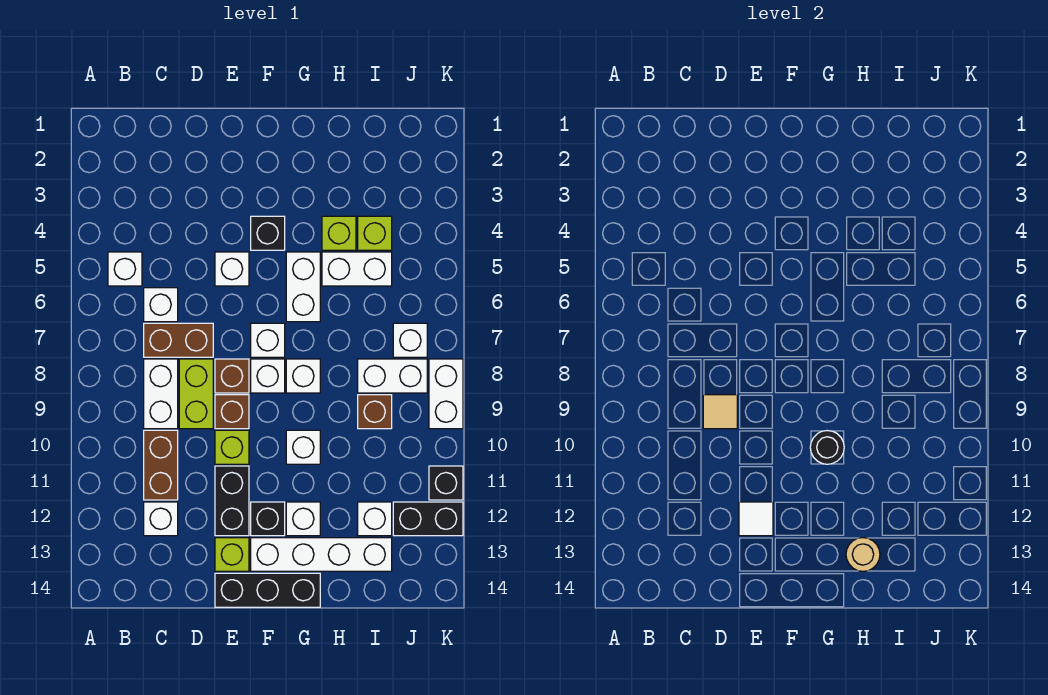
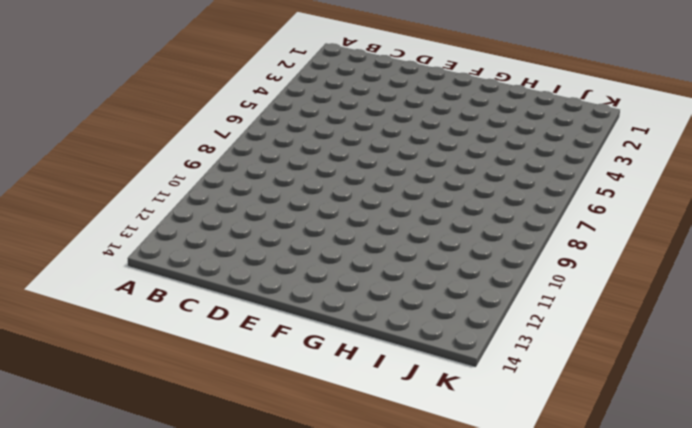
none -> white brick B5 level 1
none -> white brick C6 level 1
none -> brown brick C7:D7 level 1
none -> white brick C8:C9 level 1

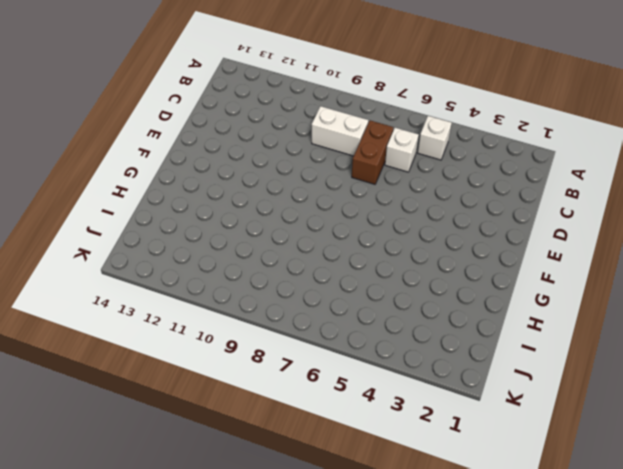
none -> brown brick C10:C11 level 1
none -> white brick C12 level 1
none -> lime brick D8:D9 level 1
none -> white brick E5 level 1

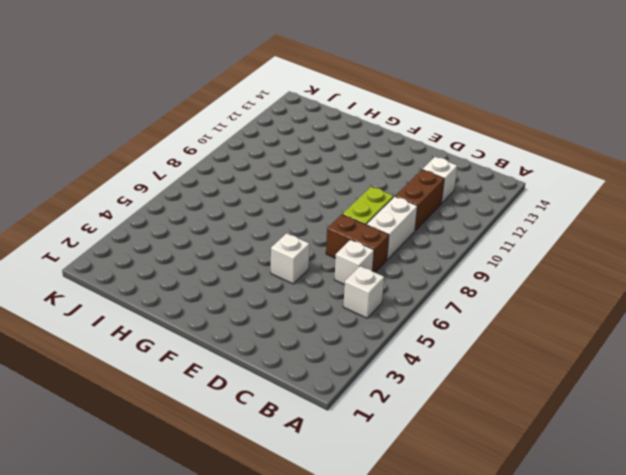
none -> brown brick E8 level 1
none -> brown brick E9 level 1
none -> lime brick E10 level 1
none -> black brick E11:E12 level 1

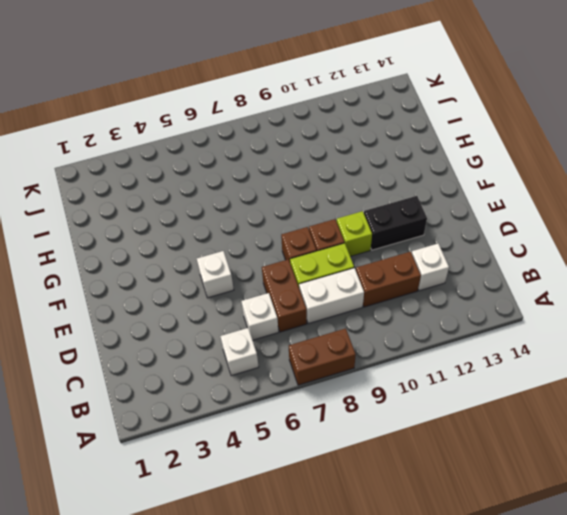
brown brick A7:A8 level 1 -> none
none -> lime brick E13 level 1
none -> black brick E14:G14 level 1
none -> black brick F4 level 1
none -> white brick F7 level 1

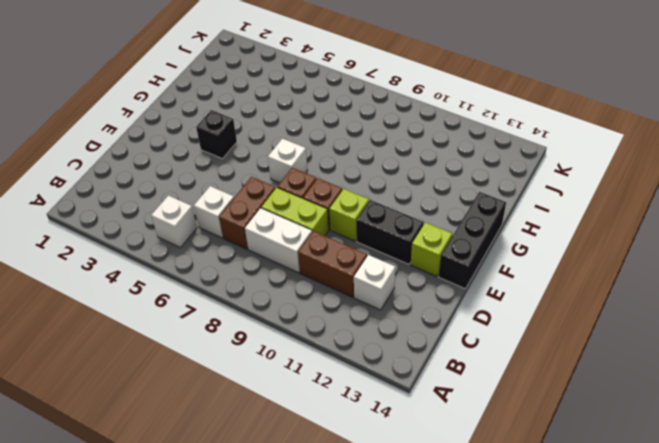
none -> white brick E5 level 1
none -> white brick F8 level 1
none -> black brick F12 level 1
none -> white brick F13:I13 level 1

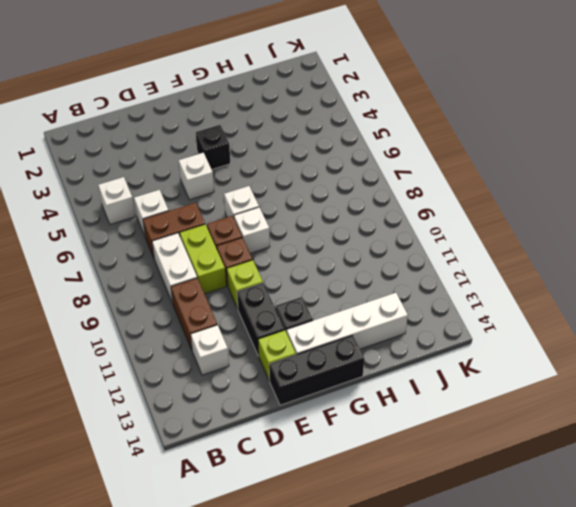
none -> white brick G5:G6 level 1
none -> white brick G8 level 1
none -> white brick G10 level 1
none -> white brick G12 level 1

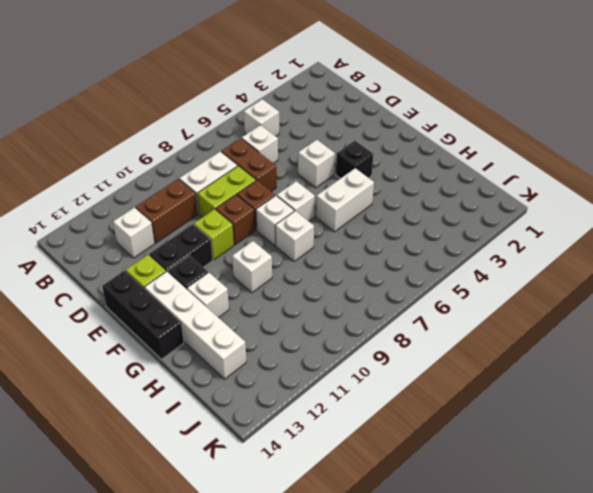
none -> lime brick H4 level 1
none -> white brick H5:I5 level 1
none -> lime brick I4 level 1
none -> white brick I8:J8 level 1

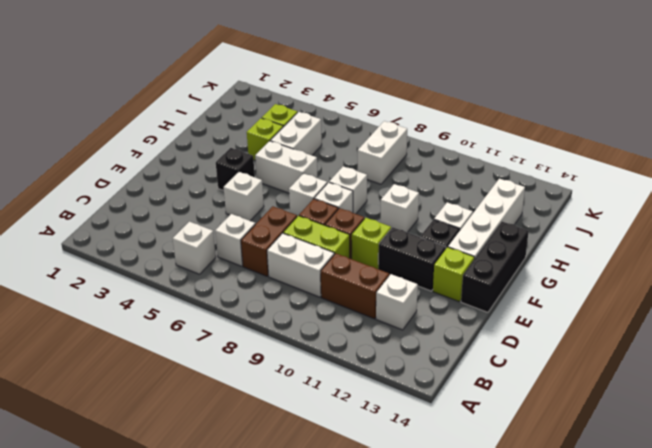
none -> brown brick I9 level 1
none -> white brick I12 level 1
none -> white brick J7 level 1
none -> black brick J12:K12 level 1

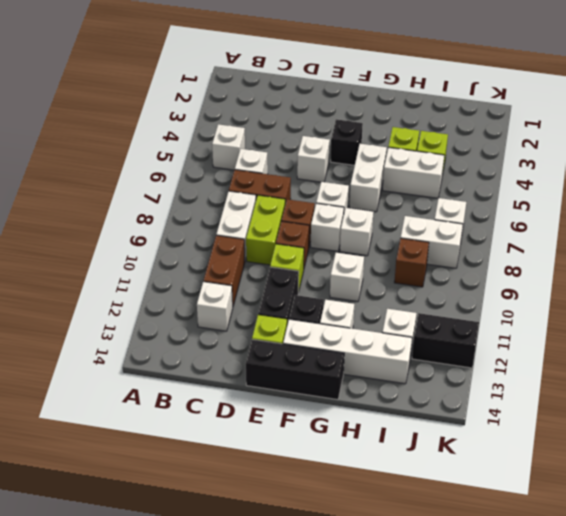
none -> white brick K8:K9 level 1
none -> black brick K11 level 1
none -> tan tile D9 level 2
none -> white tile E12 level 2

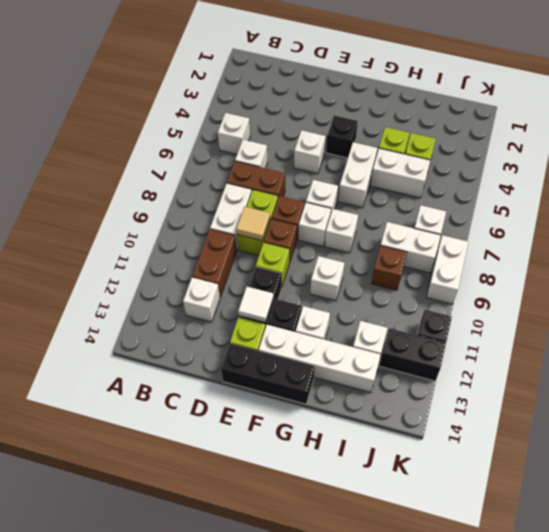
none -> black round brick G10 level 2
none -> tan round brick H13 level 2

